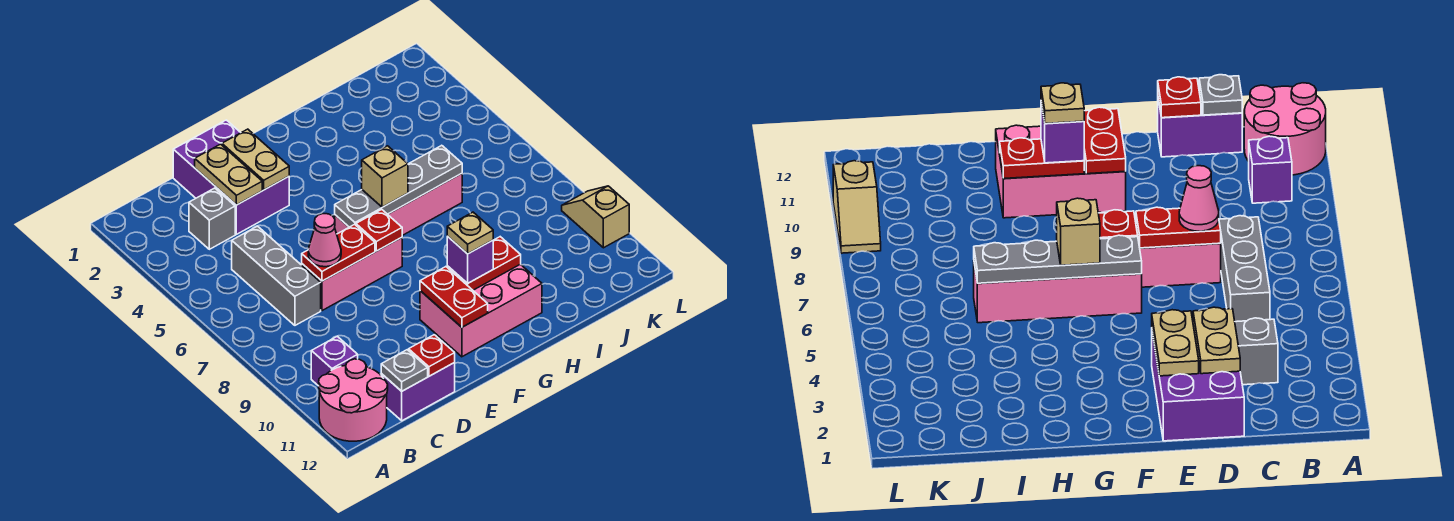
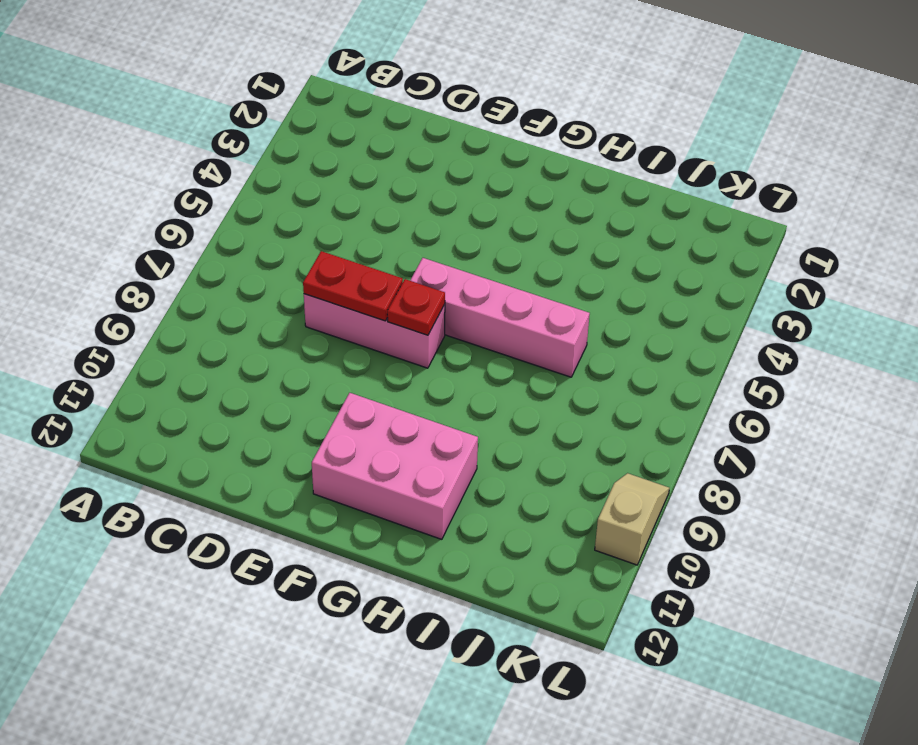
none -> pink round brick A11:B12 level 1
none -> purple brick B10 level 1
none -> grey brick C3 level 1

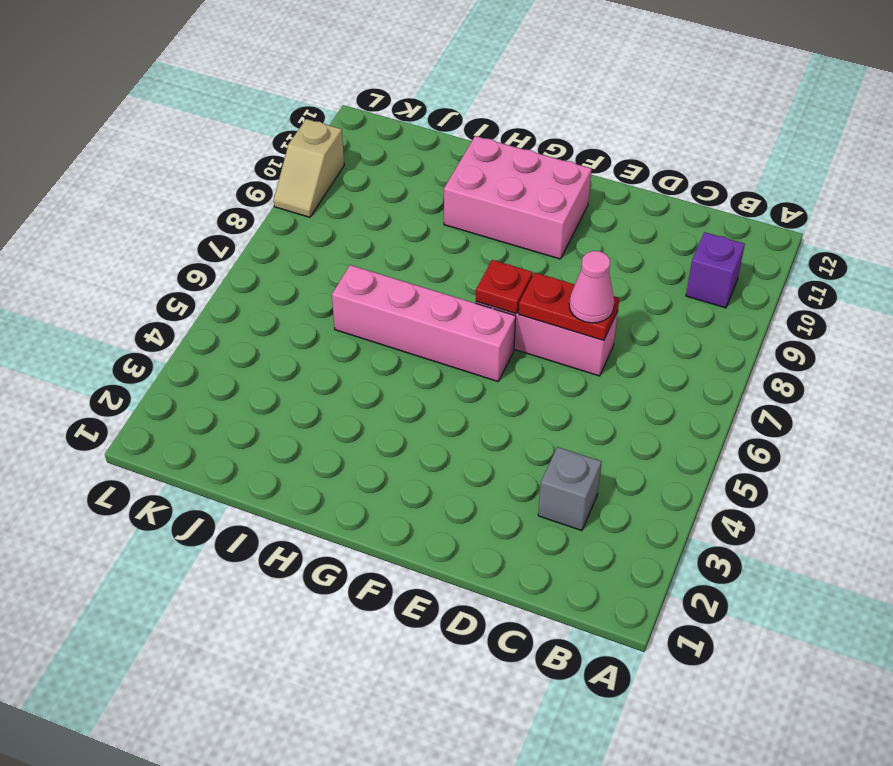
none -> pink round brick A11:B12 level 1
none -> grey brick C5:C7 level 1
none -> purple brick C12:D12 level 1

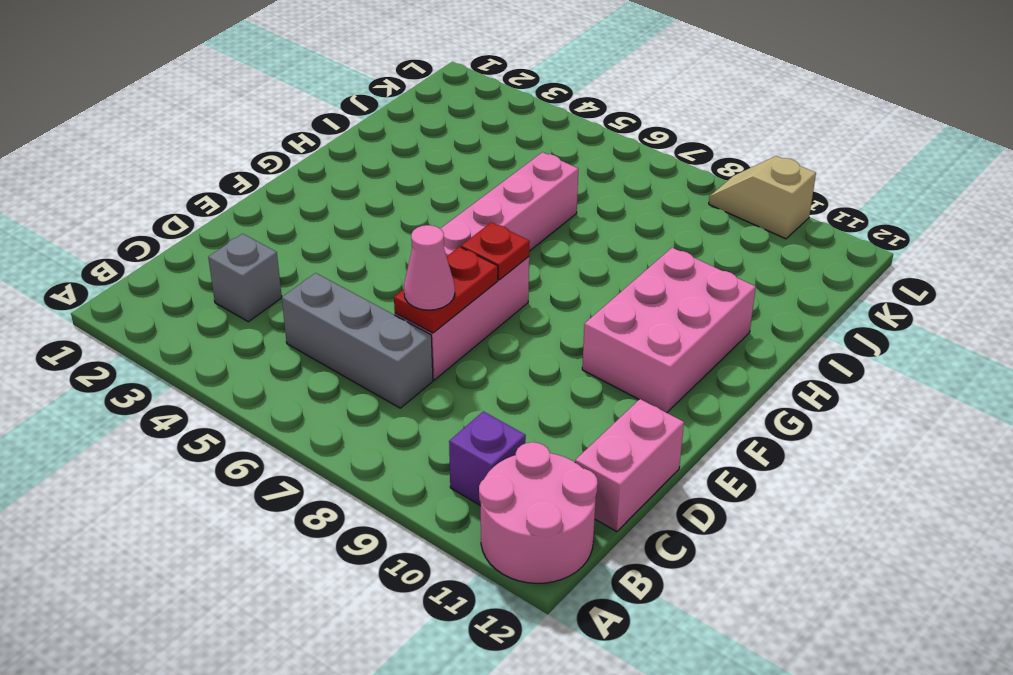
pink brick C12:D12 level 1 -> purple brick C12:D12 level 1
none -> purple brick D1:E3 level 1
none -> grey plate C12 level 2
none -> tan plate D2:D3 level 2

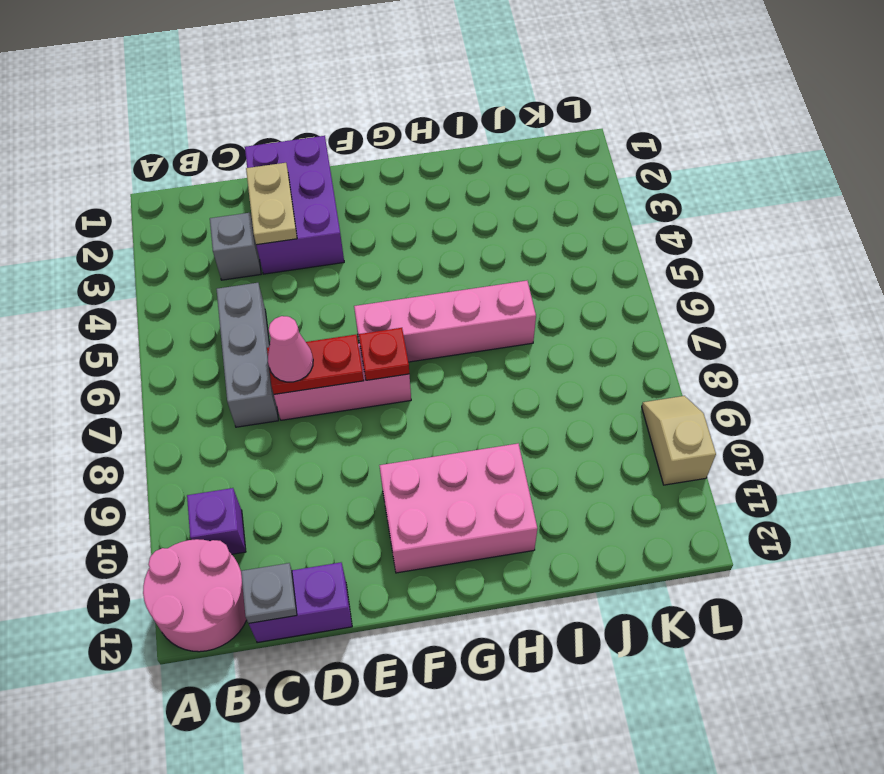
none -> red plate D12 level 2
none -> tan plate E2:E3 level 2
none -> grey plate F6:I6 level 2

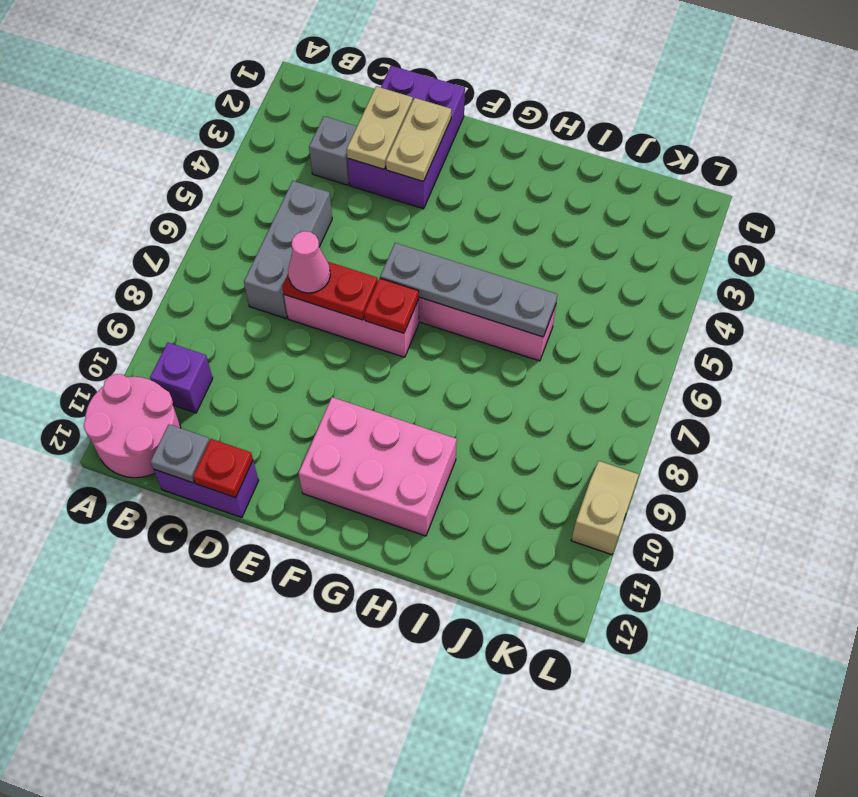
none -> red plate F10:F11 level 2
none -> red plate G10:H10 level 2
none -> tan brick G6 level 3

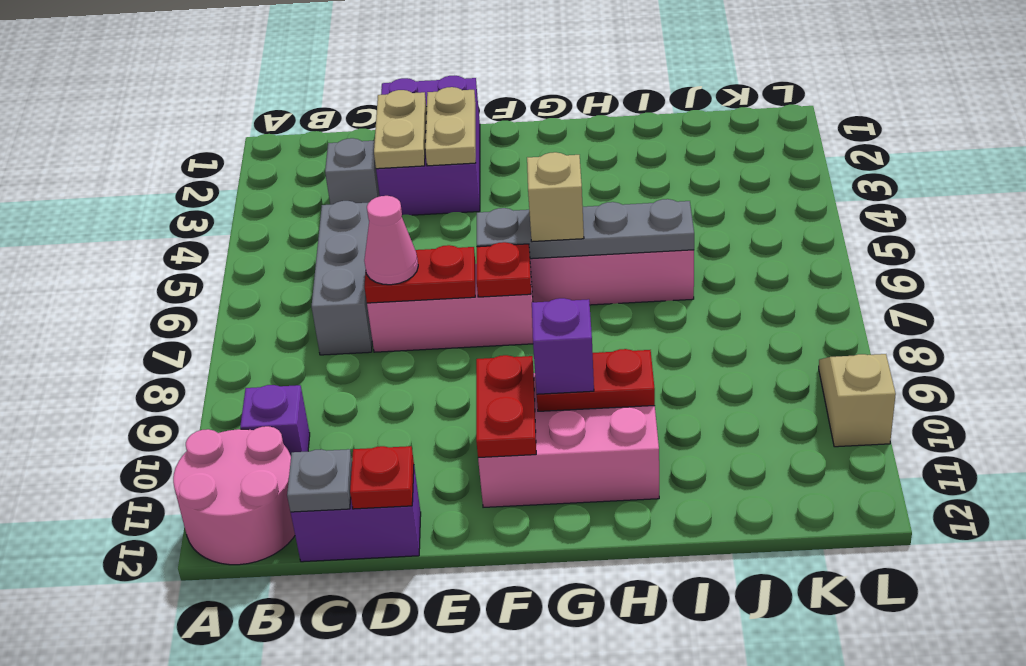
none -> tan plate G10 level 4

